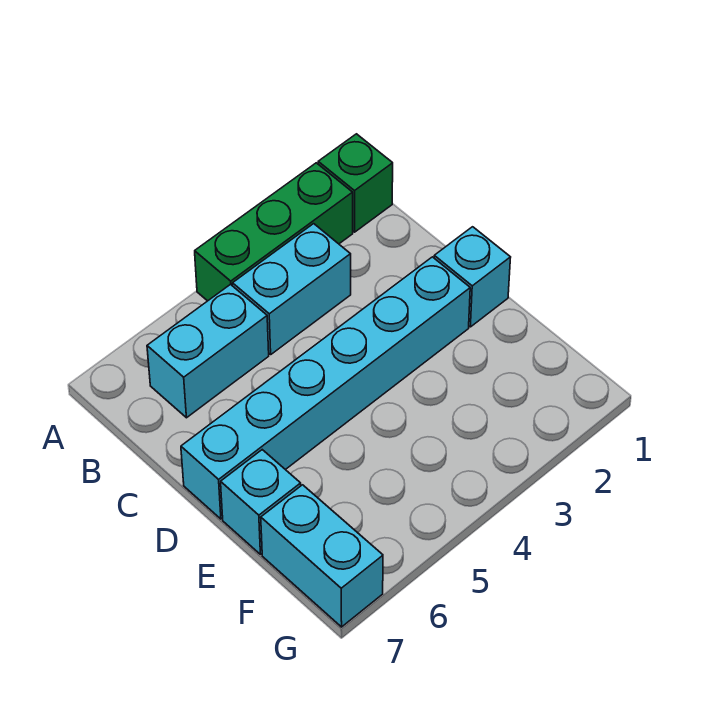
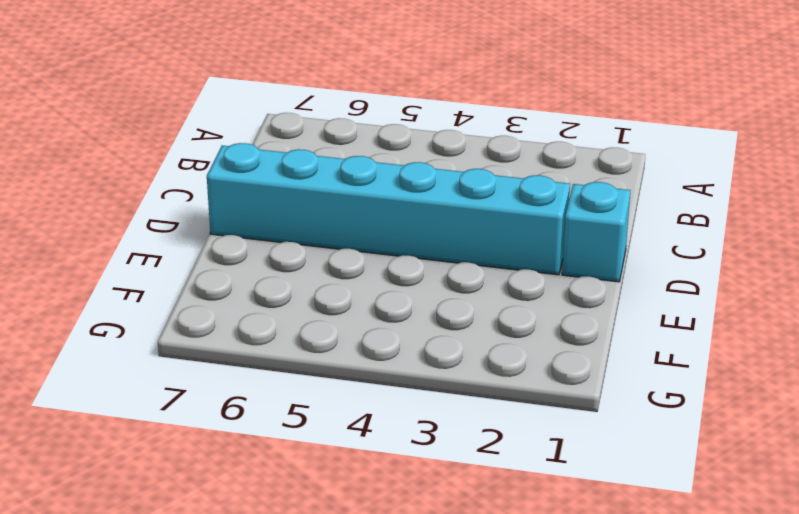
none -> green brick A1 level 1
none -> green brick A2:A4 level 1

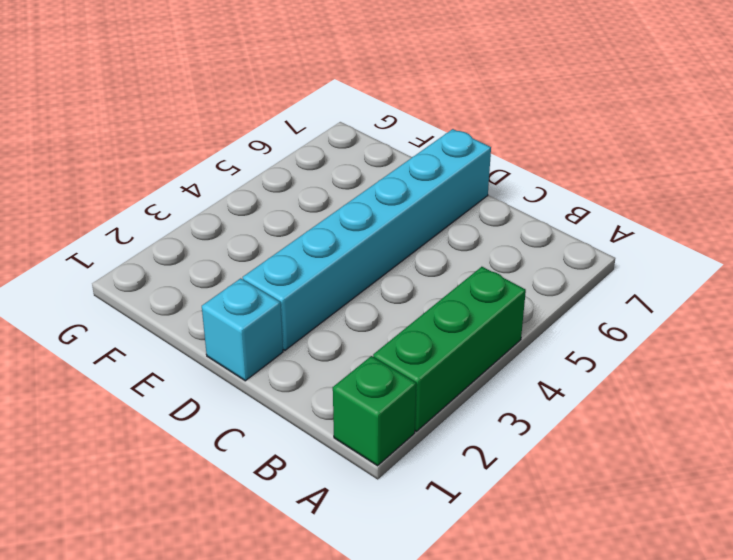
none -> cyan brick B3:B4 level 1
none -> cyan brick B5:B6 level 1

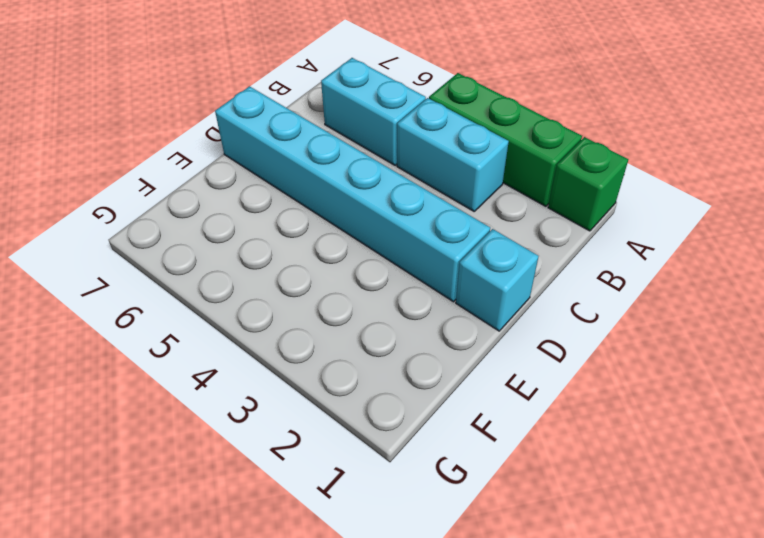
none -> cyan brick E7 level 1
none -> cyan brick F7:G7 level 1

